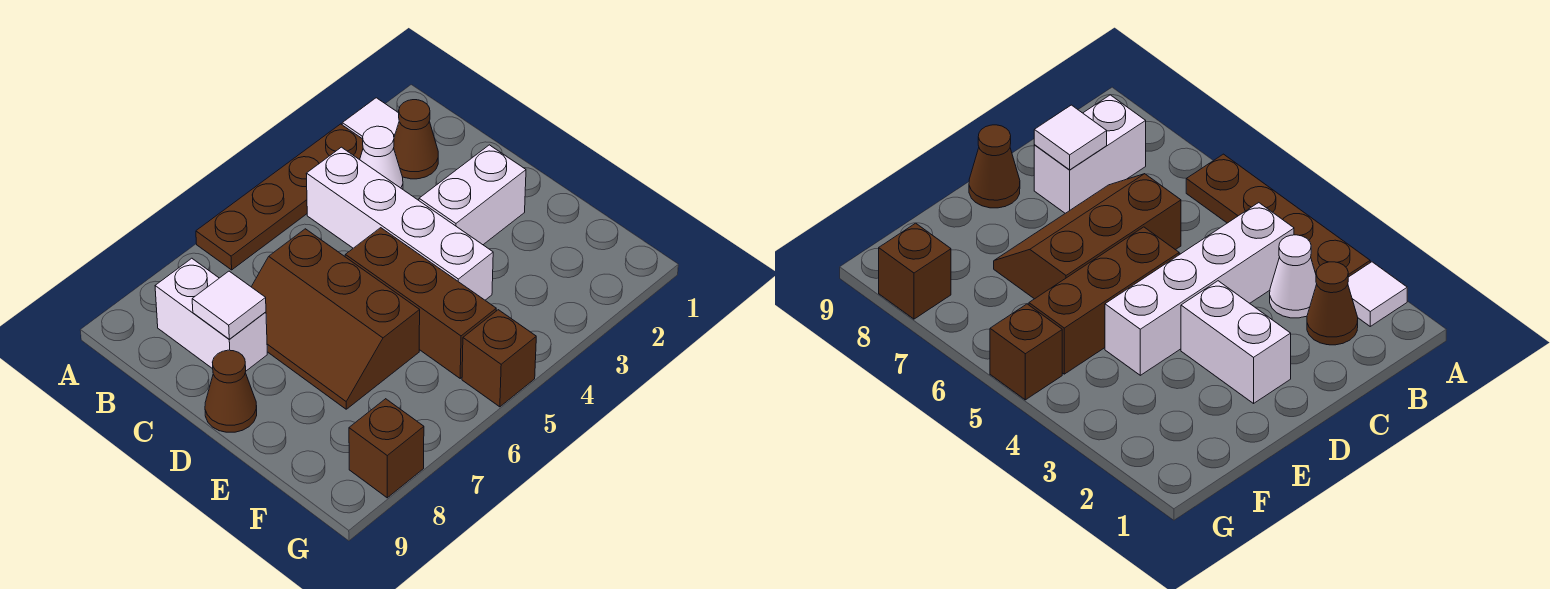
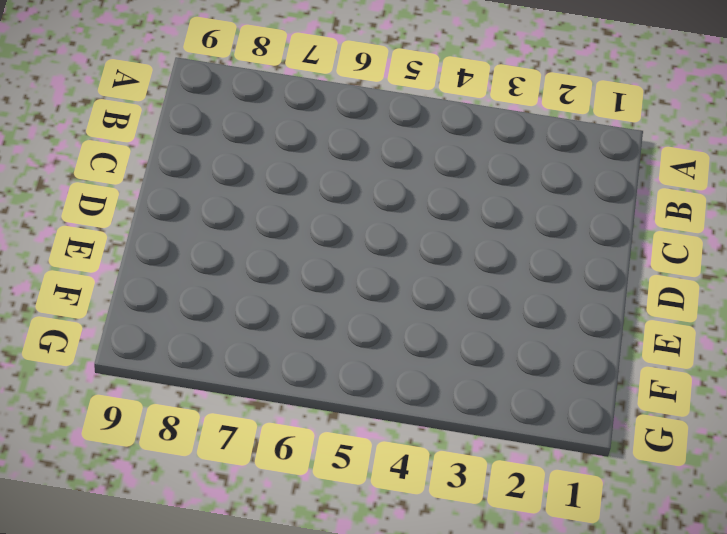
none -> white tile A2 level 1
none -> brown plate A3:A6 level 1
none -> brown cone B2 level 1

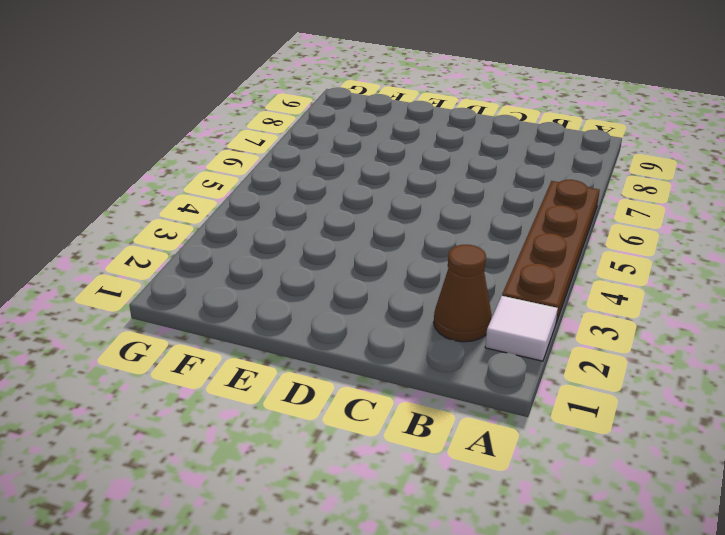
none -> white cone B3 level 1
none -> white brick B4:E4 level 1
none -> white brick B8:C8 level 1

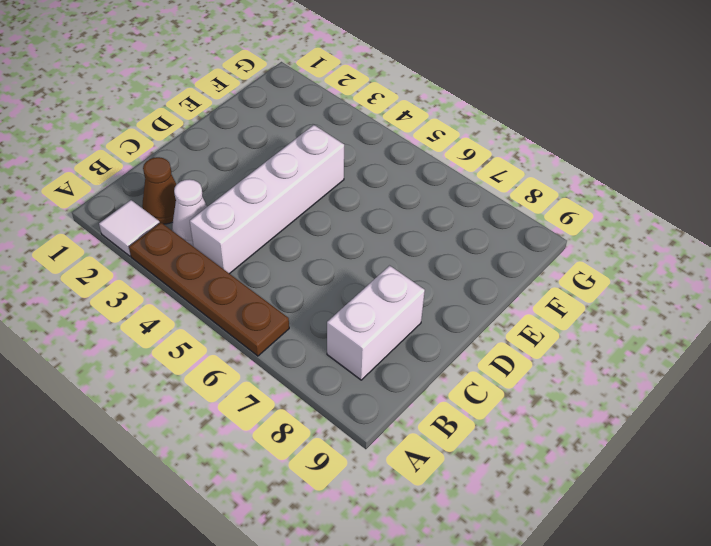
none -> brown slope C6:E7 level 1 top 6
none -> white brick D2:D3 level 1
none -> brown brick D5:F5 level 1

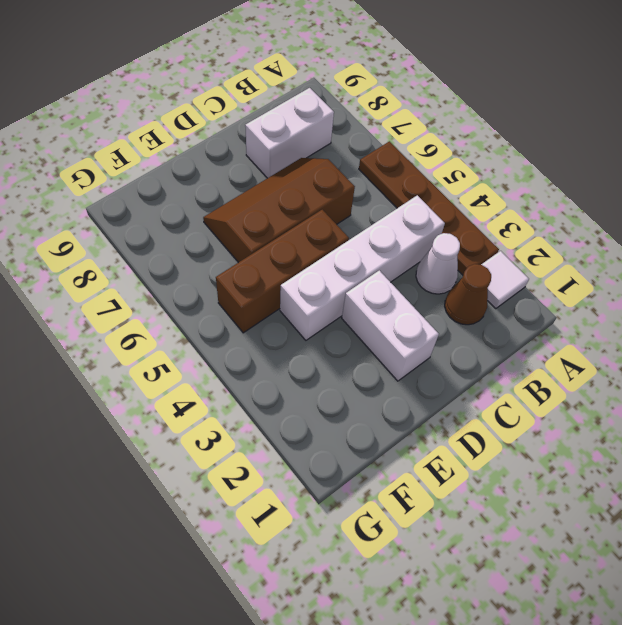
none -> brown cone D9 level 1
none -> brown brick G5 level 1
none -> brown brick G8 level 1

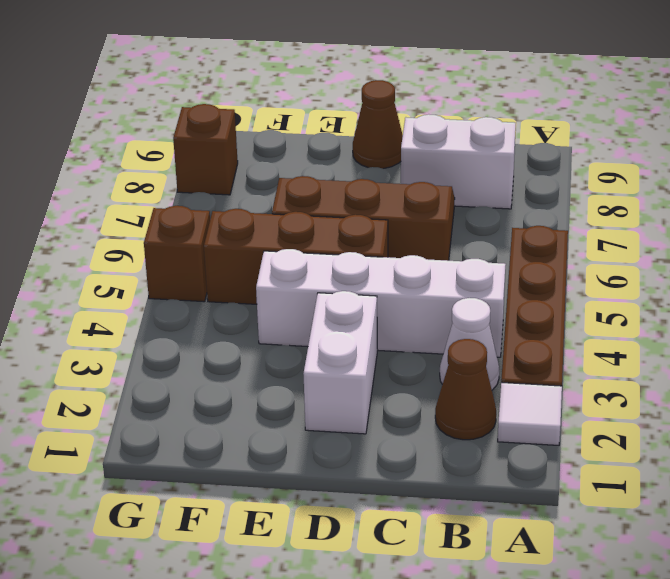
none -> white tile C8 level 2

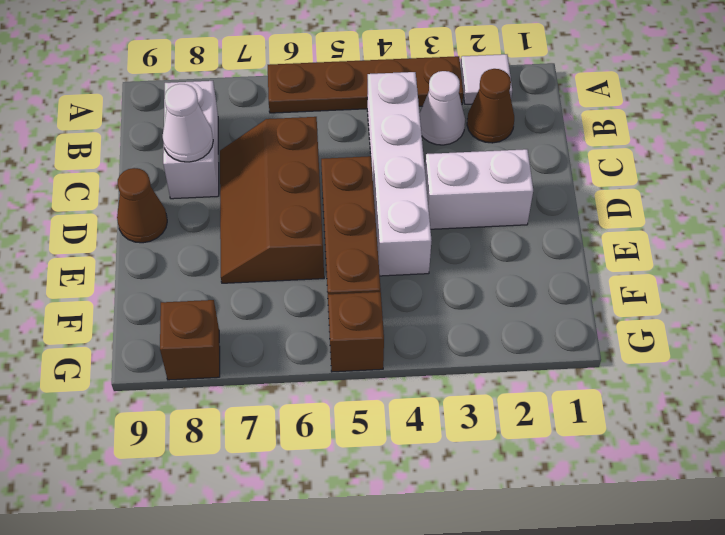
white cone C8 level 2 -> white tile C8 level 2

